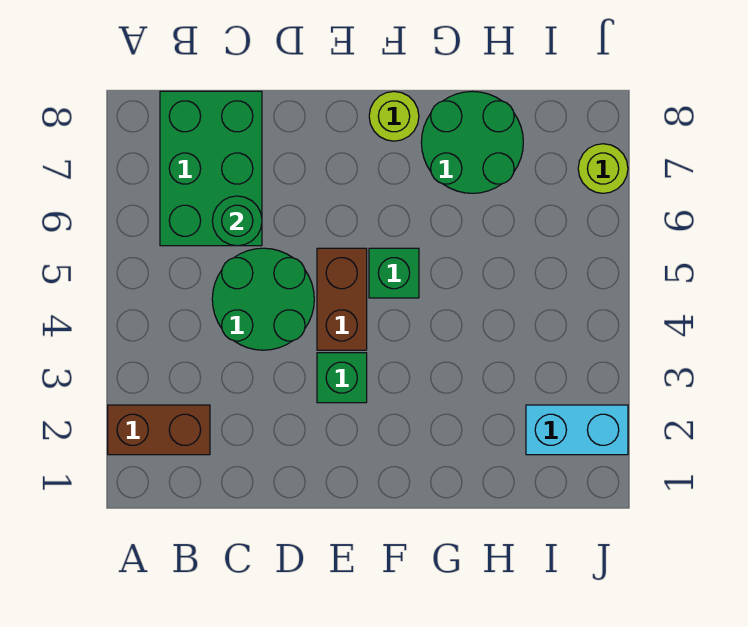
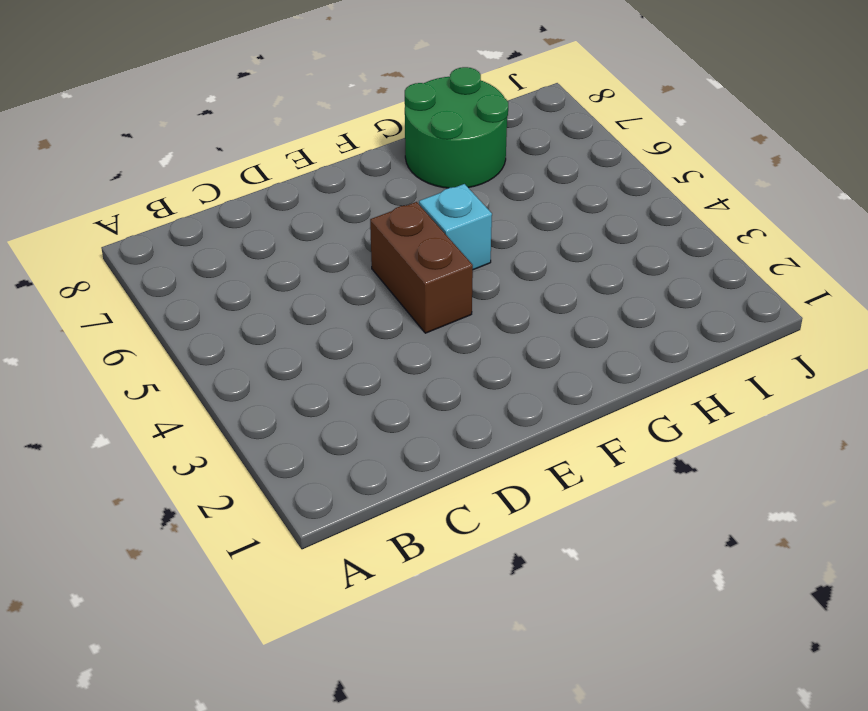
cyan brick F5 level 1 -> green brick F5 level 1
none -> brown brick A2:B2 level 1
none -> green brick B6:C8 level 1

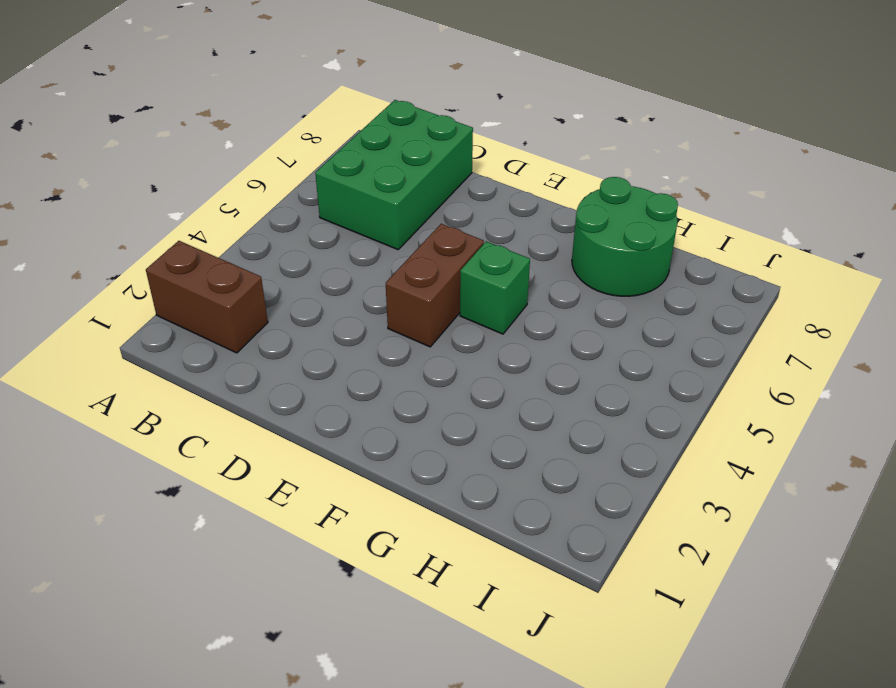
none -> green round brick C4:D5 level 1
none -> green brick E3 level 1

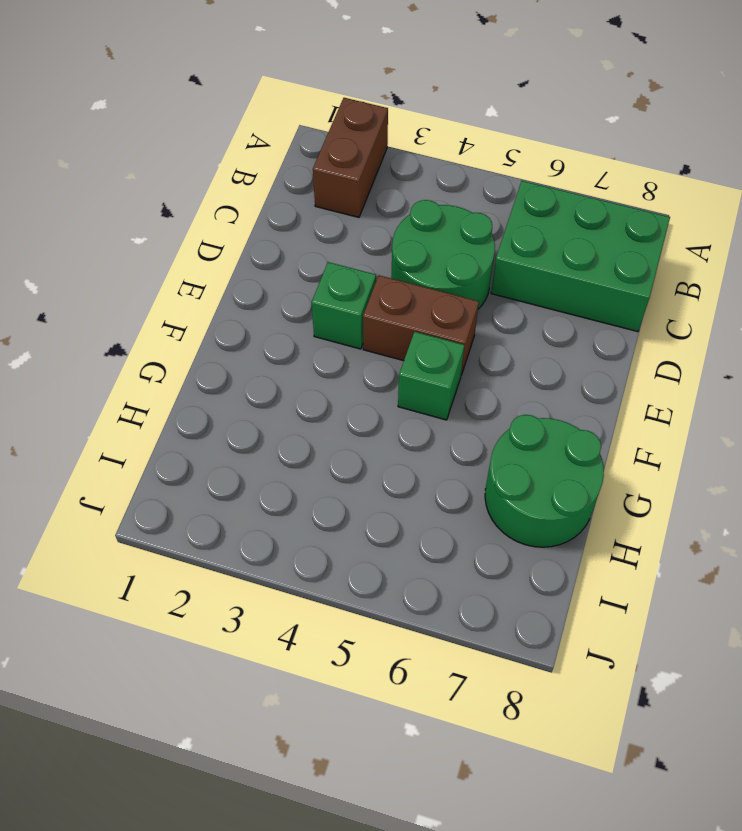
none -> lime round brick F8 level 1
none -> cyan brick I2:J2 level 1

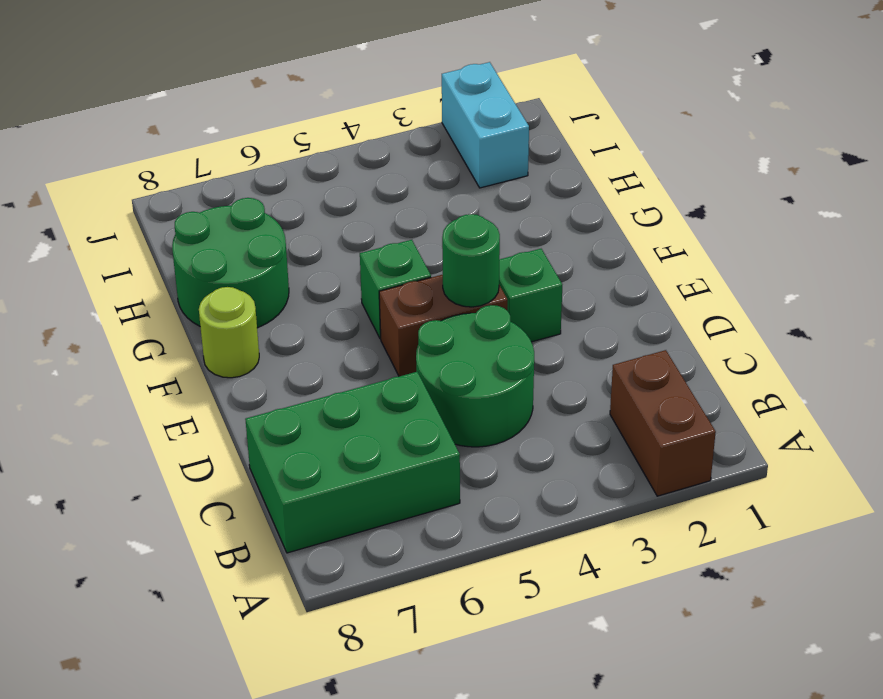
green round brick E4 level 2 -> green round brick C6 level 2
none -> lime round brick J7 level 1

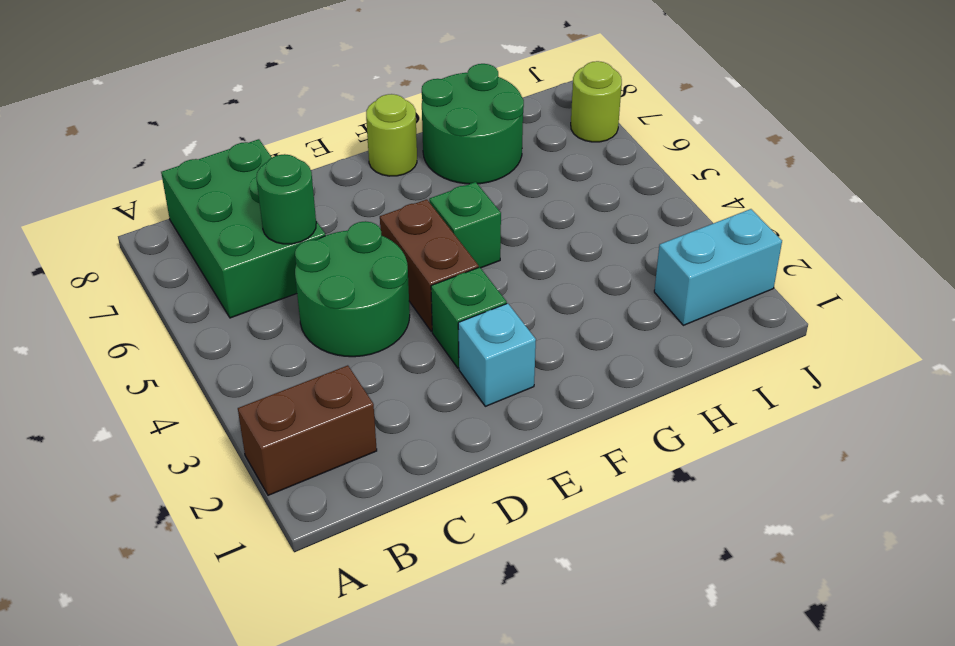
cyan brick E2 level 1 -> none

